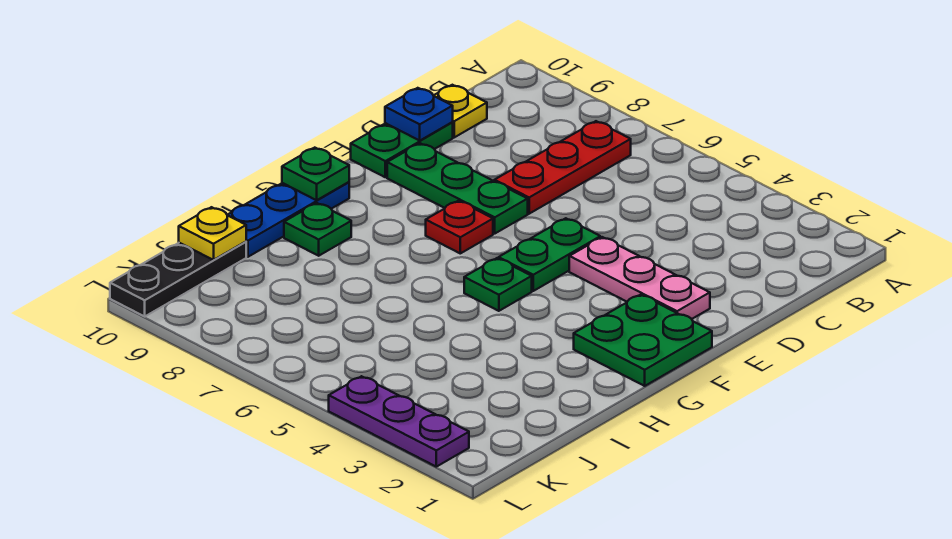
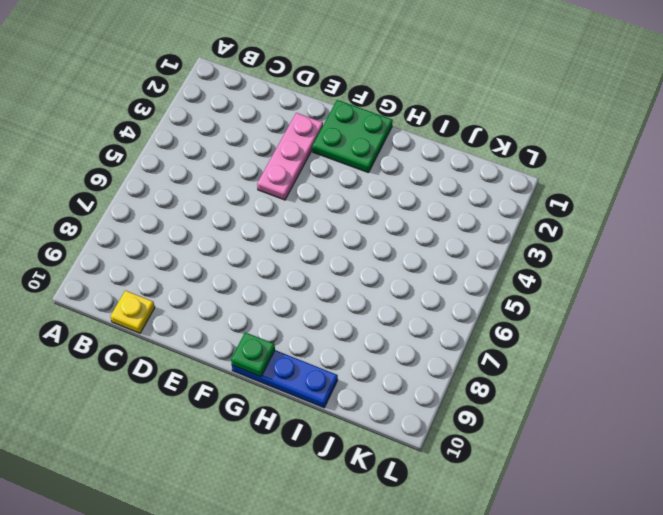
none -> red plate B7:D7 level 1
none -> green plate D10:E10 level 1
none -> green plate E5:F5 level 1

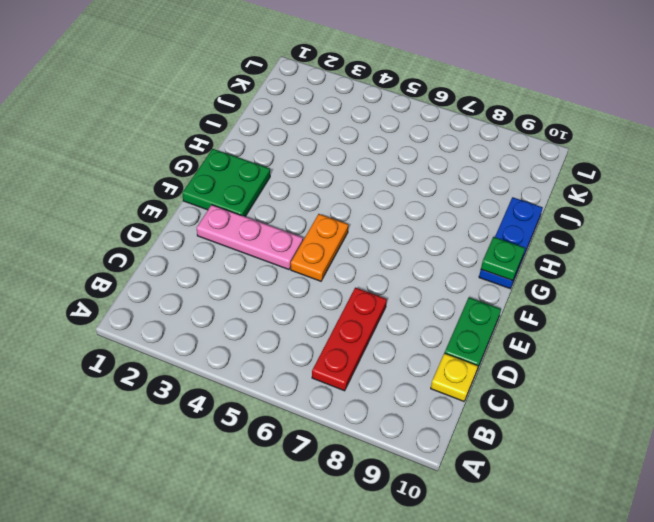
orange plate E5:F5 level 1 -> green plate E5:F5 level 1
none -> green plate E7:E9 level 1
none -> red plate F7 level 1
none -> green plate G5 level 1

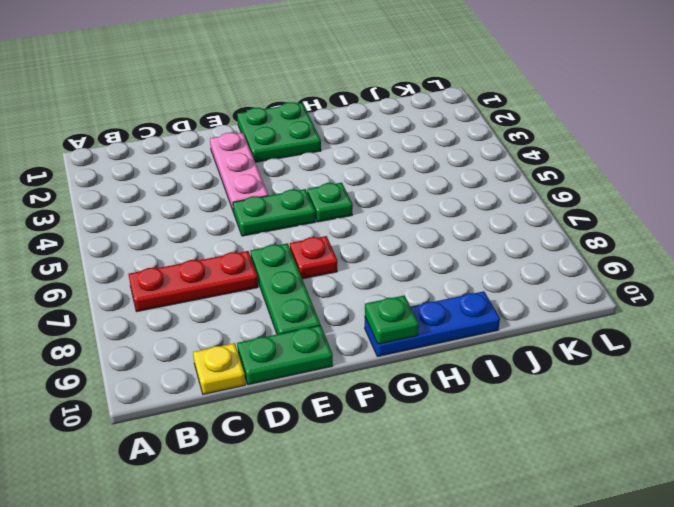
none -> green plate H9 level 1
none -> black plate J10:L10 level 1
none -> purple plate L2:L4 level 1

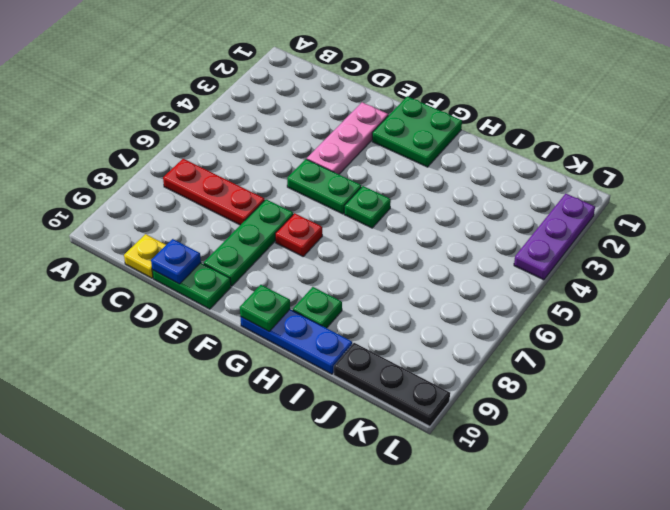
none -> yellow plate J10 level 2

